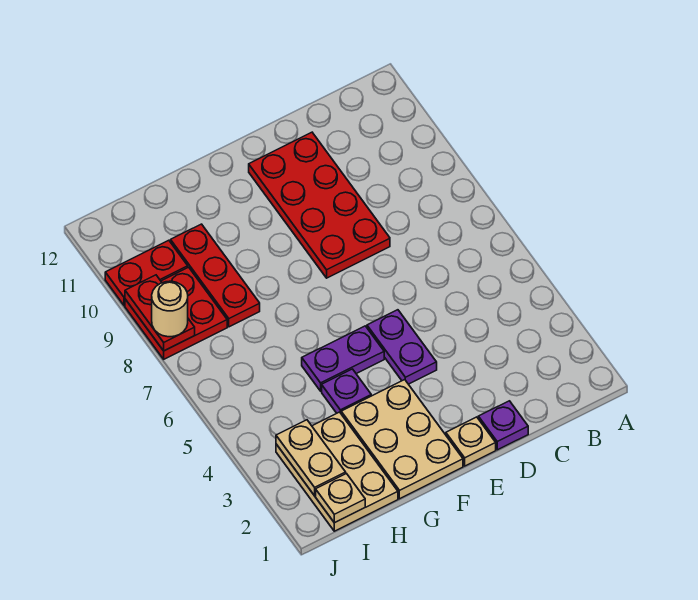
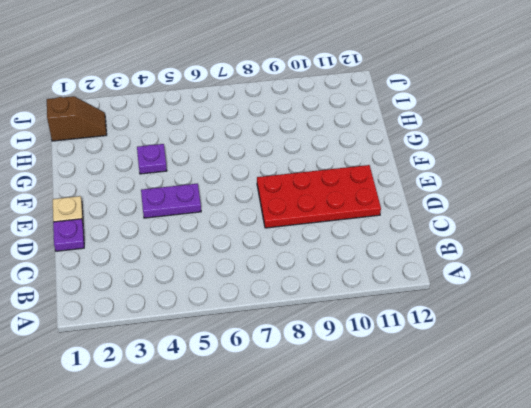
brown slope I1:I2 level 1 top 1 -> tan plate H1:I3 level 1
none -> tan plate F1:G3 level 1
none -> purple plate F5:G5 level 1
none -> red plate H8:H10 level 1

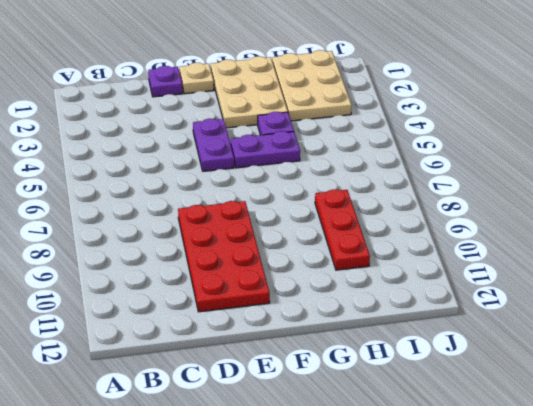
none -> red plate I8:J9 level 1
none -> red plate I10:J10 level 1
none -> tan plate I1 level 2

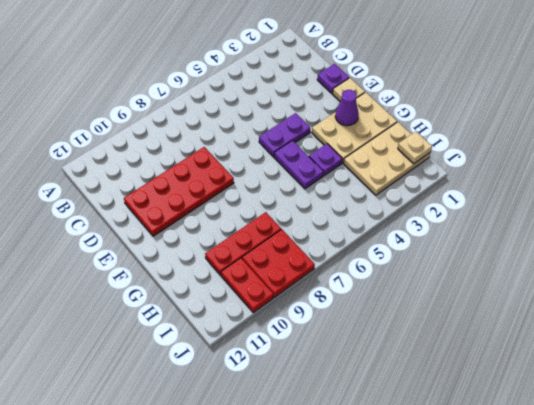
purple cone F2 level 2 -> none
none -> tan plate I2:I3 level 2
none -> red plate J8:J9 level 2
none -> tan round brick J8 level 3

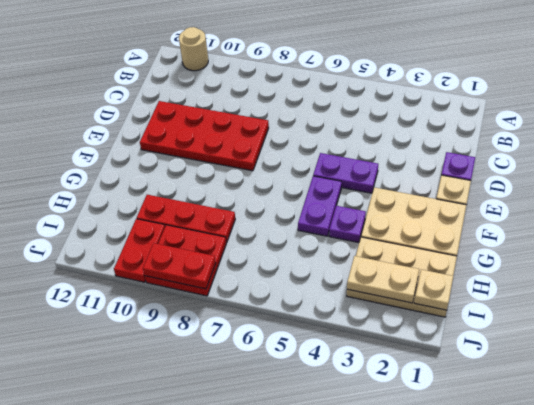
tan round brick A11 level 1 -> tan round brick J8 level 3

